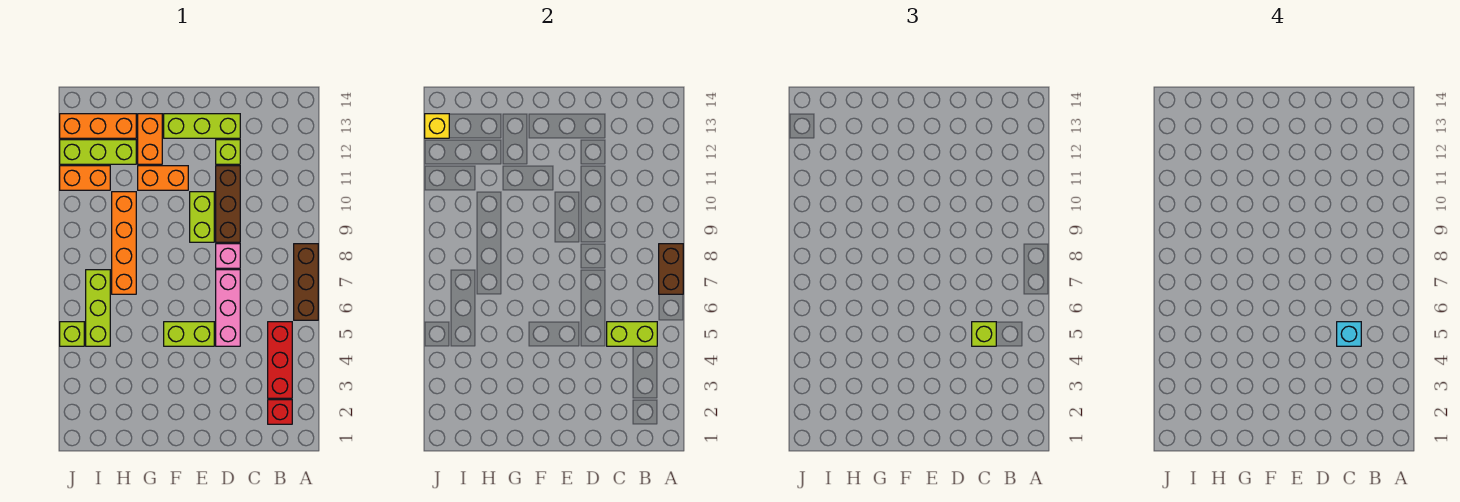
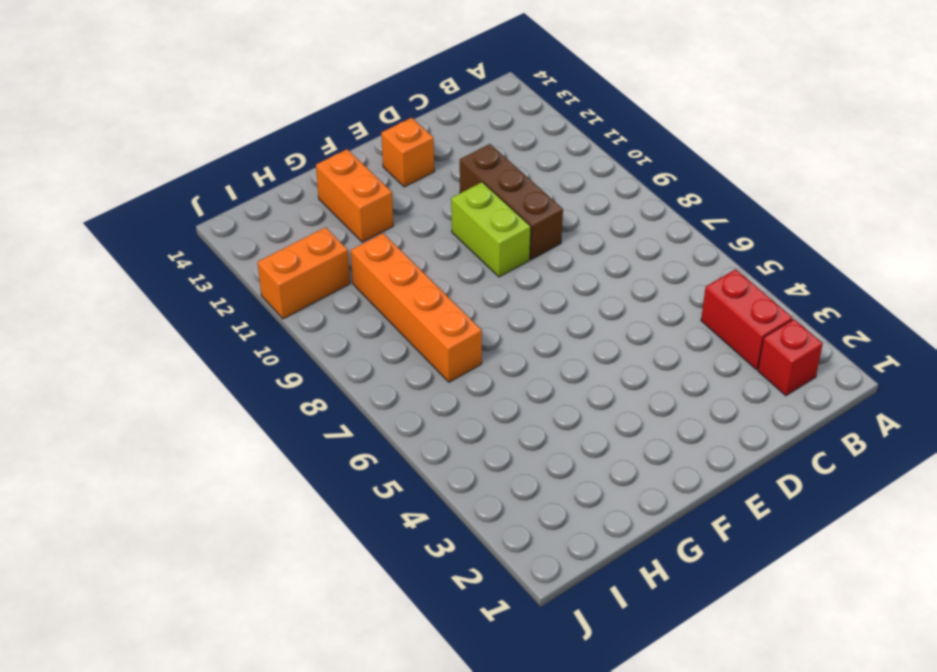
red brick B3:B4 level 1 -> red brick B3:B5 level 1
orange brick E13 level 1 -> lime brick D13:F13 level 1
none -> brown brick A6:A8 level 1
none -> pink brick D5:D7 level 1
none -> pink brick D8 level 1

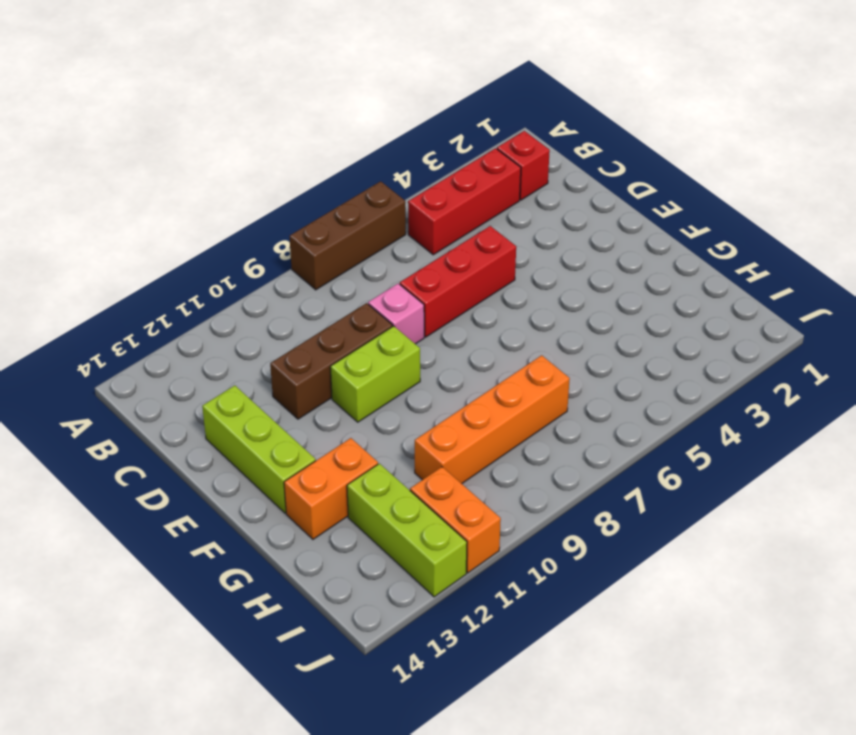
red brick D5:D7 level 1 -> pink brick D5:D7 level 1
none -> lime brick D12 level 1
none -> lime brick E5:F5 level 1
none -> orange brick F11:G11 level 1

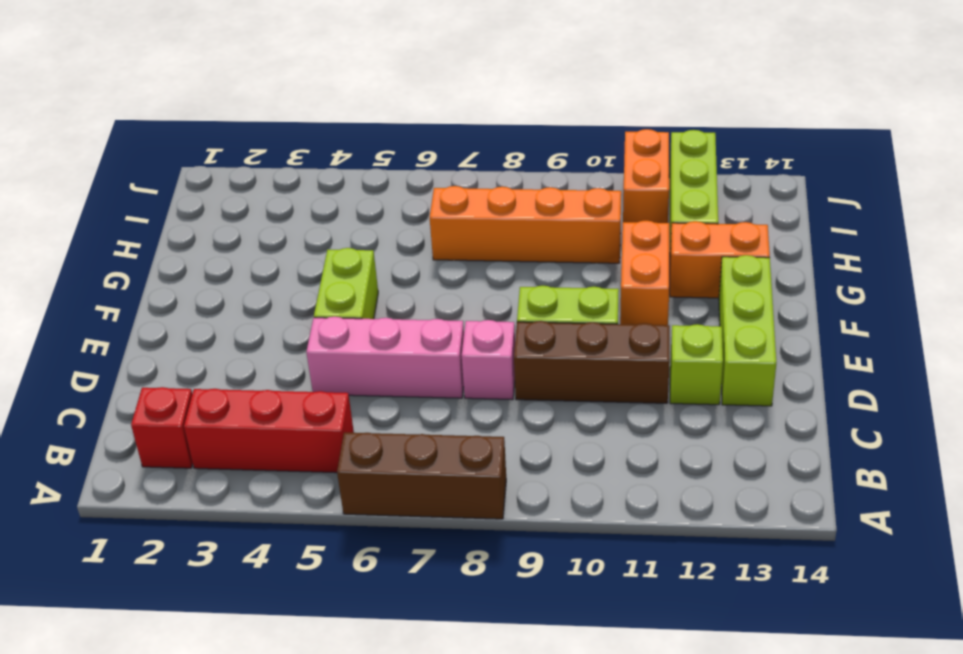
none -> orange brick H13:J13 level 1
none -> lime brick I5:I7 level 1
none -> lime brick J5 level 1

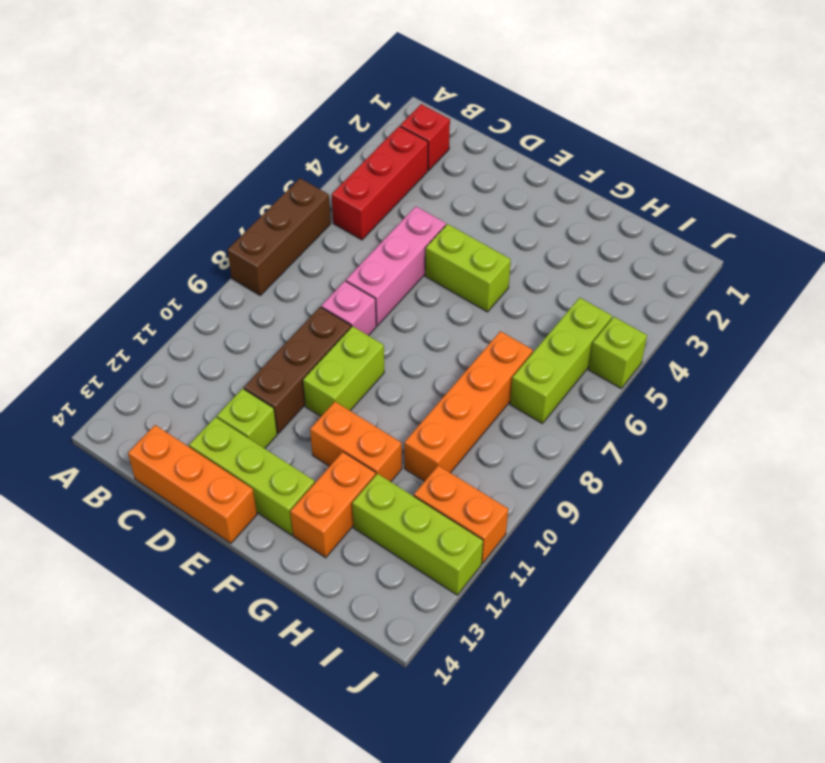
orange brick C14:E14 level 1 -> orange brick H13:J13 level 1
none -> brown brick A7:A8 level 2
none -> lime brick B5:C5 level 2
none -> yellow brick J13 level 2

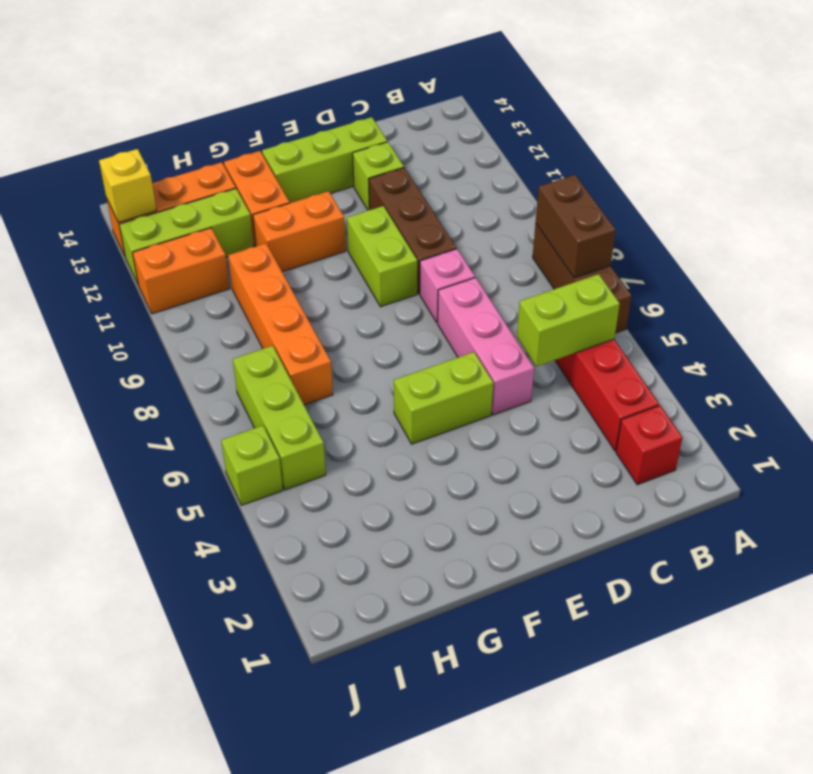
none -> lime brick C5 level 3
none -> cyan brick C5 level 4

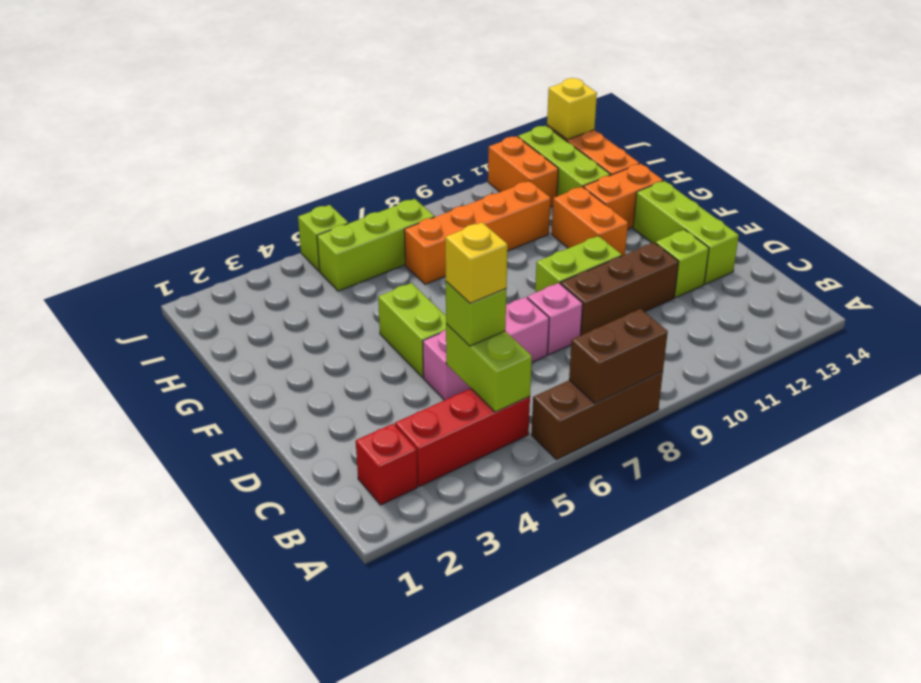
yellow brick C5 level 4 -> cyan brick C5 level 4

